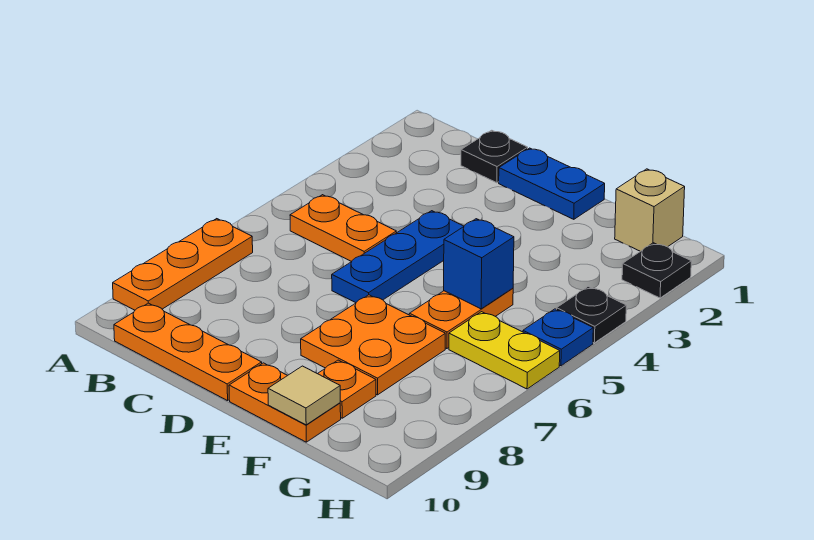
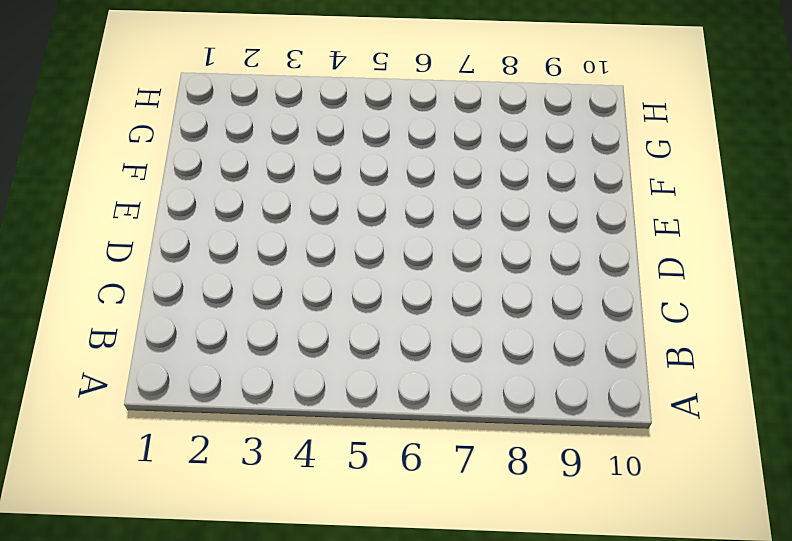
none -> orange plate A7:A9 level 1
none -> orange plate B5:C5 level 1
none -> orange plate B10:D10 level 1

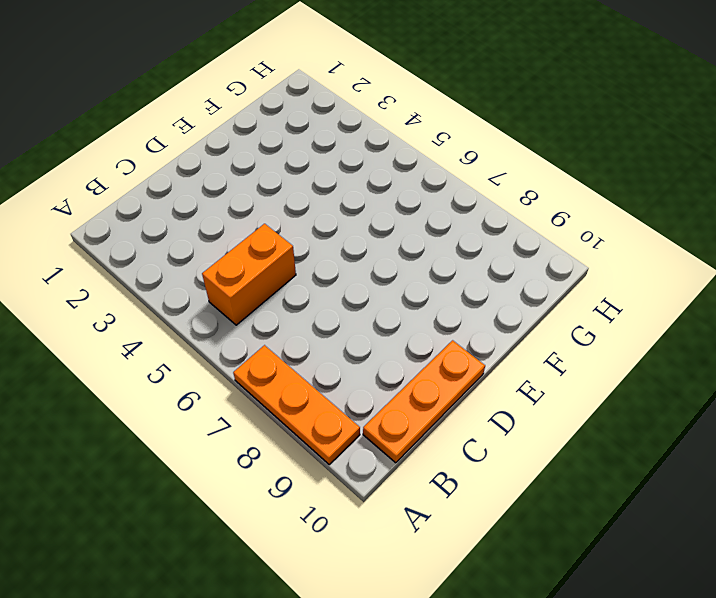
orange brick B5:C5 level 1 -> orange plate B5:C5 level 1
none -> black plate C1 level 1
none -> blue plate D1:E1 level 1
none -> blue plate D4:D6 level 1

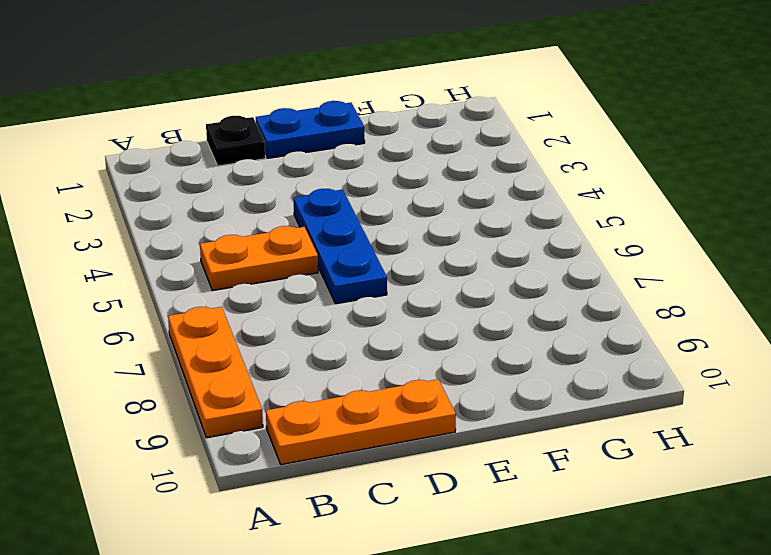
none -> orange plate E7:F8 level 1
none -> orange plate E10:F10 level 1
none -> orange plate F5:F6 level 1

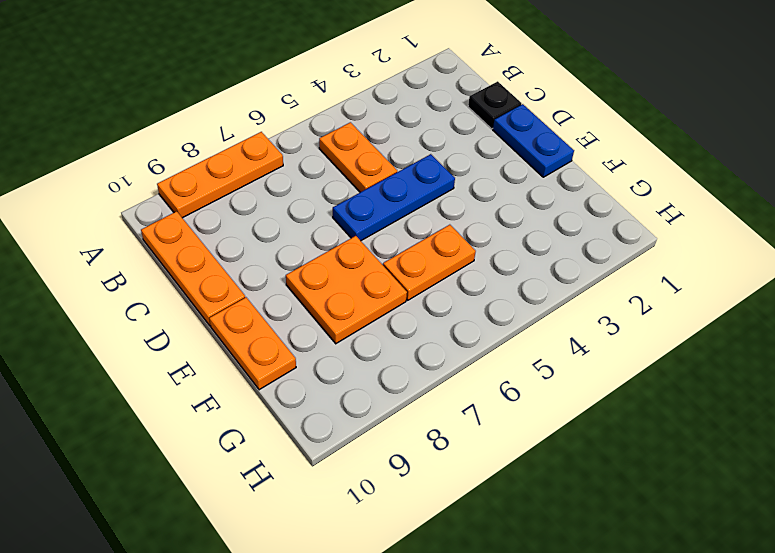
none -> orange plate F9 level 1
none -> tan brick G1 level 1
none -> yellow plate G6:H6 level 1

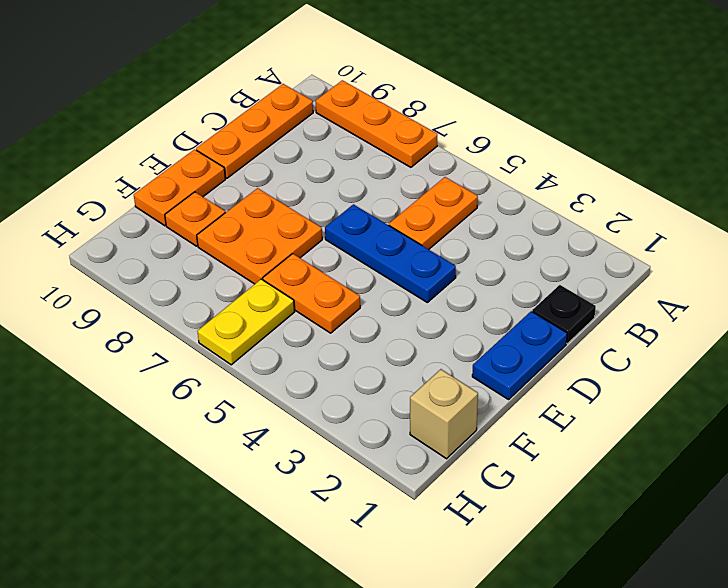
none -> black plate H2 level 1
none -> black plate H4 level 1
none -> blue plate H5 level 1

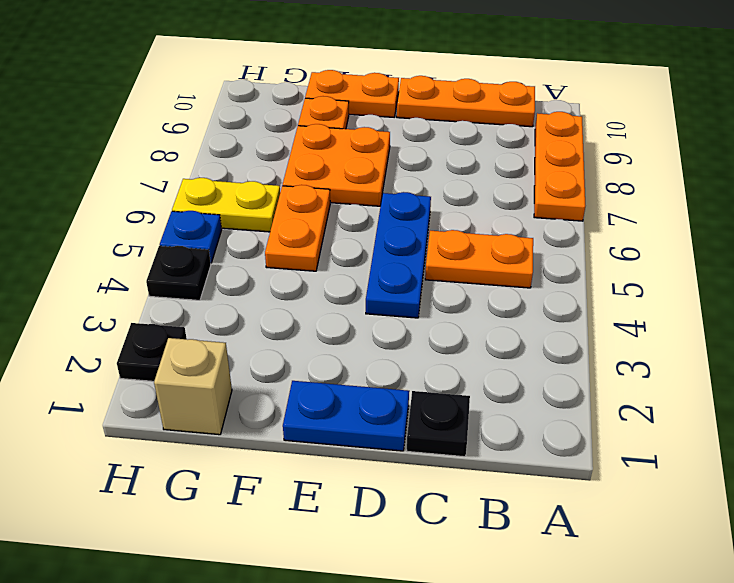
none -> blue brick F5 level 2
none -> tan tile F10 level 2

